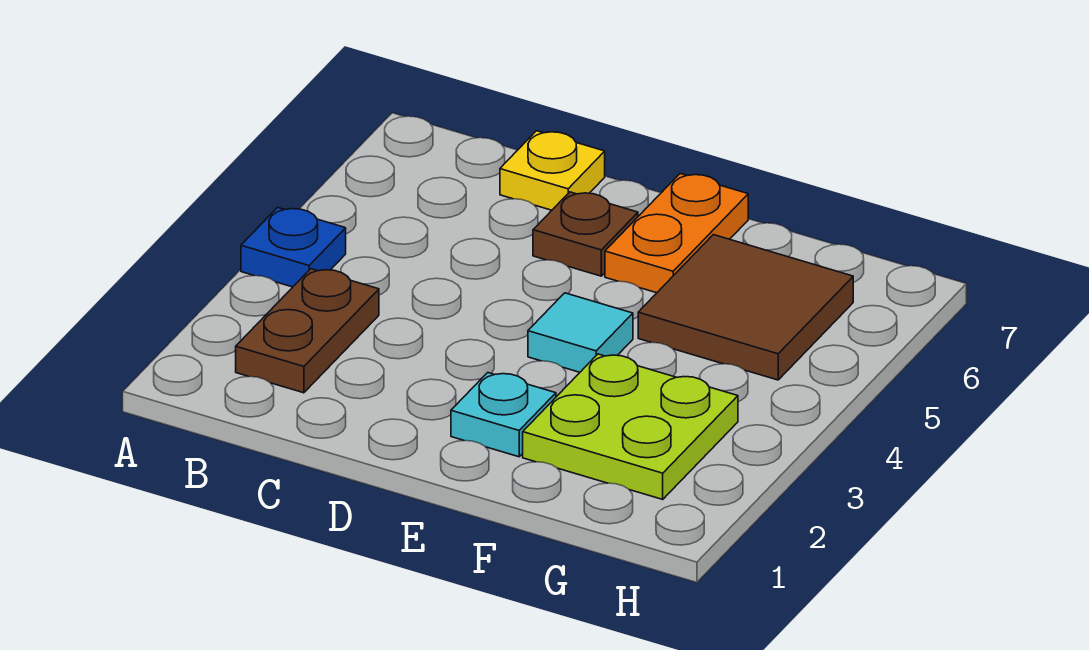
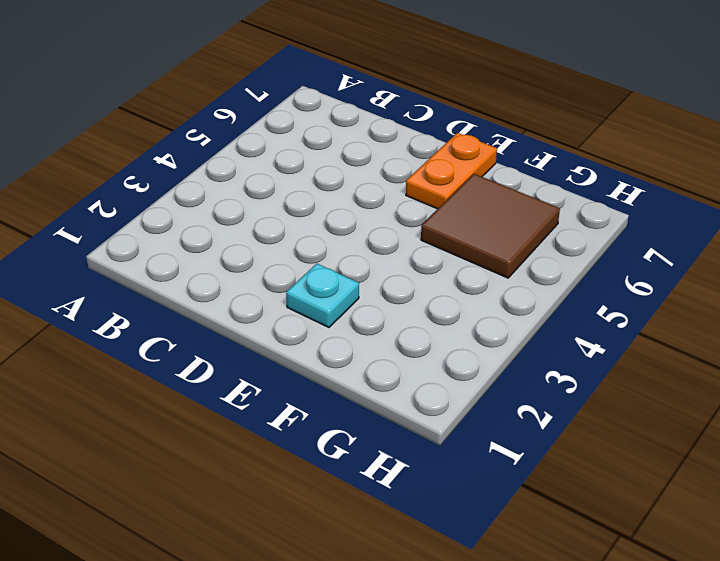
none -> blue plate A4 level 1
none -> brown plate B2:B3 level 1

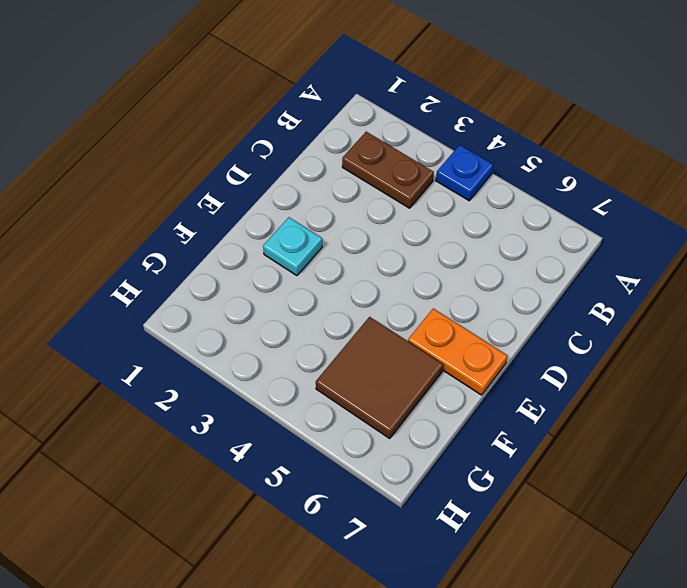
none -> yellow plate C7 level 1
none -> brown plate D6 level 1

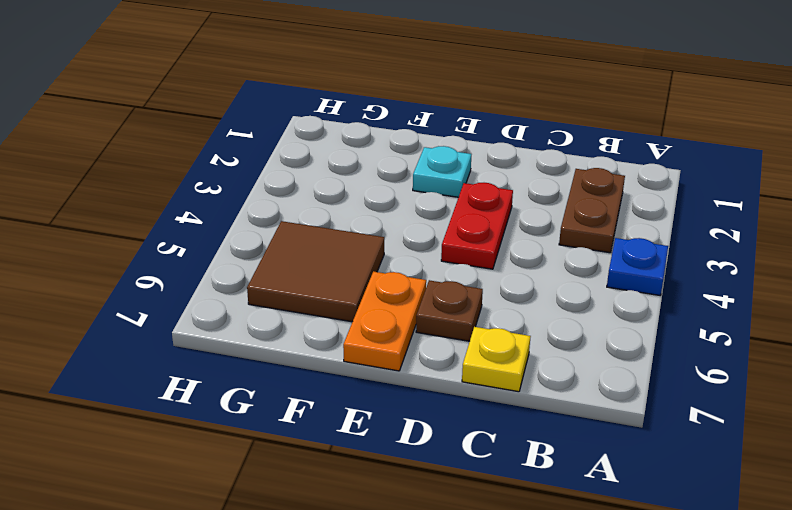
red plate D3:D4 level 1 -> none
none -> cyan tile E4 level 1
none -> lime plate F2:G3 level 1

